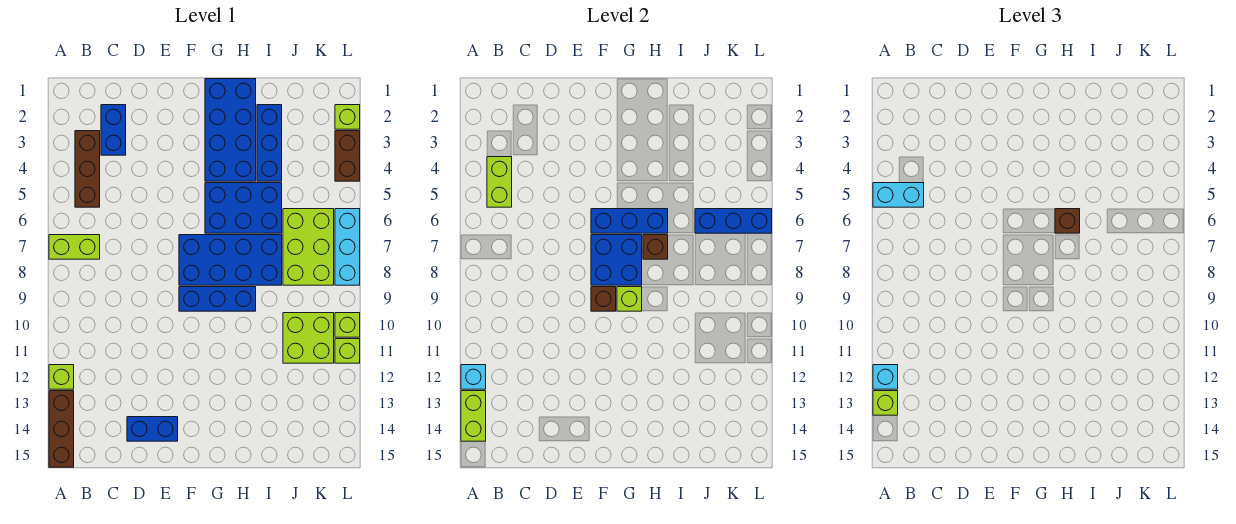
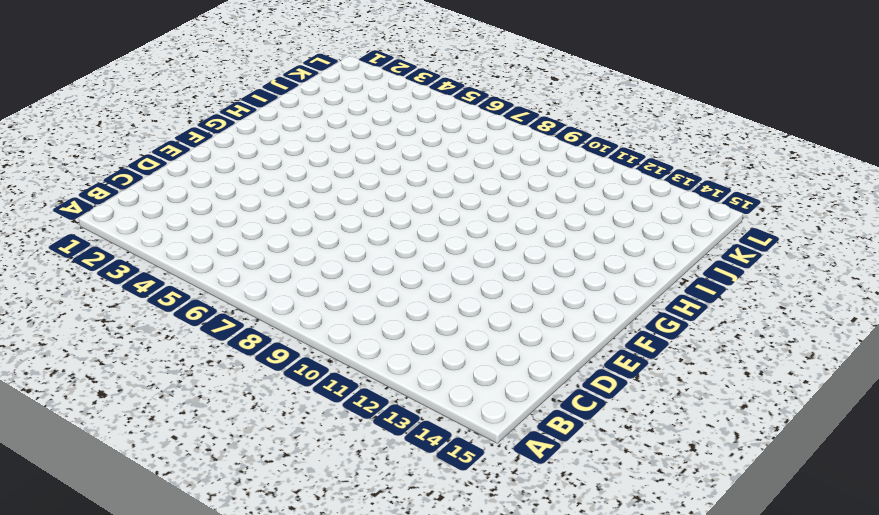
none -> lime brick A7:B7 level 1
none -> lime brick A12 level 1
none -> brown brick A13:A15 level 1
none -> brown brick B3:B5 level 1

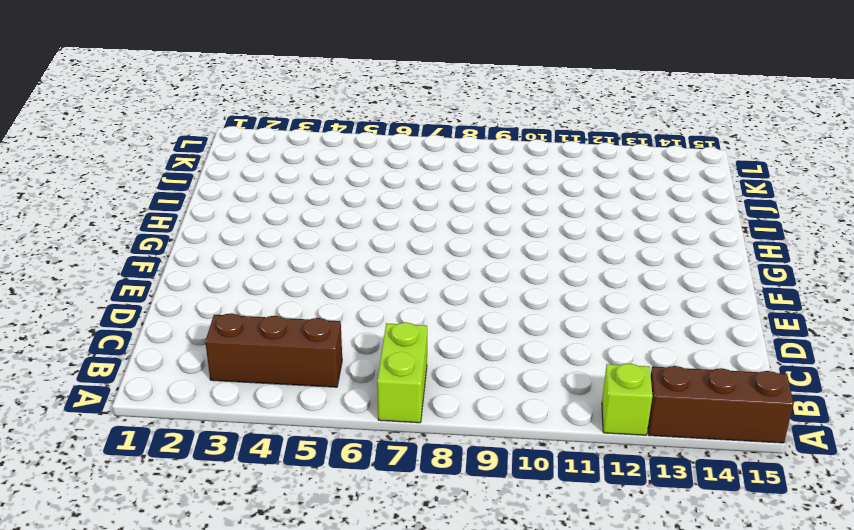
none -> blue brick C2:C3 level 1
none -> blue brick D14:E14 level 1
none -> blue brick F7:I8 level 1
none -> blue brick F9:H9 level 1

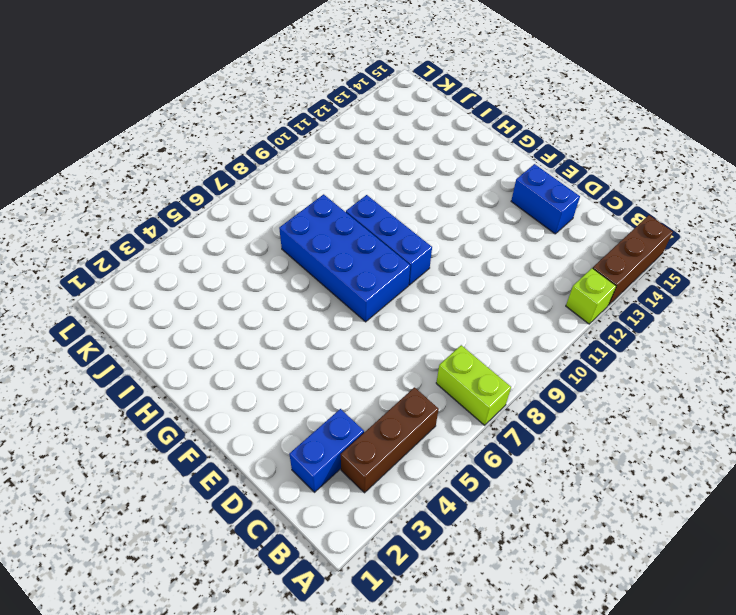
none -> blue brick G1:H4 level 1
none -> blue brick G5:I6 level 1
none -> blue brick I2:I4 level 1
none -> lime brick J6:K8 level 1

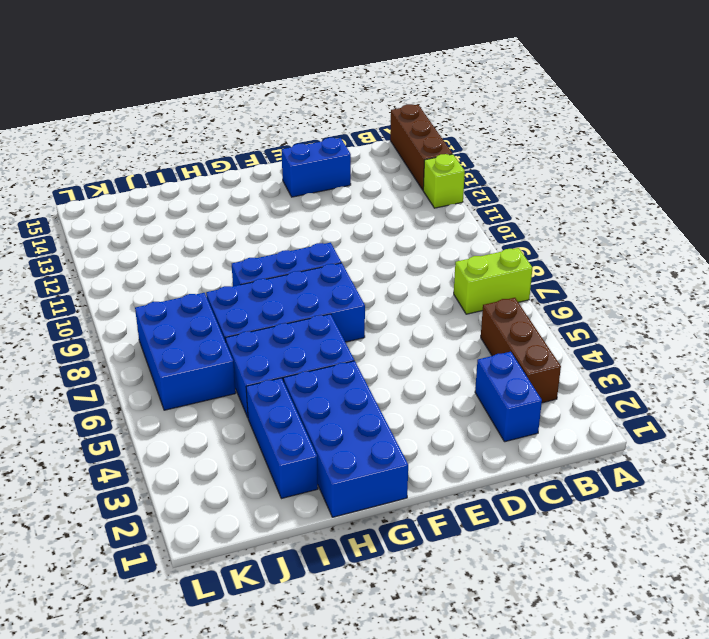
blue brick J6:K8 level 1 -> lime brick J6:K8 level 1
none -> lime brick J10:K11 level 1
none -> lime brick L2 level 1
none -> brown brick L3:L4 level 1
none -> cyan brick L6:L8 level 1

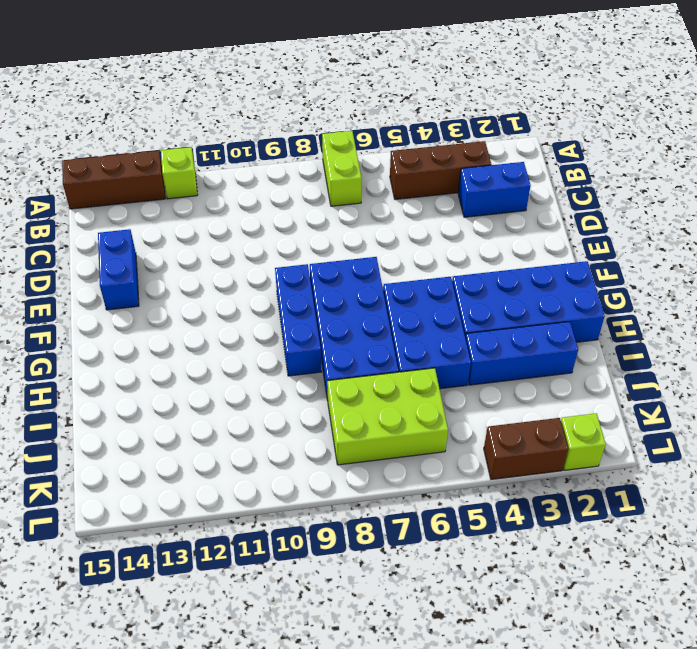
none -> lime brick J10:K11 level 1
none -> cyan brick L6:L8 level 1
none -> lime brick L10 level 1
none -> lime brick L11 level 1

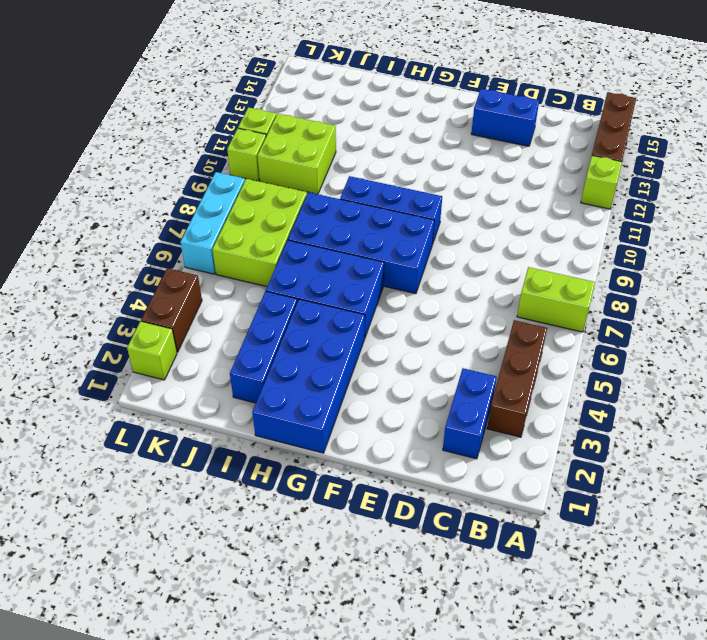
none -> cyan brick A12 level 2
none -> lime brick A13:A14 level 2
none -> lime brick B4:B5 level 2
none -> blue brick F6:H6 level 2

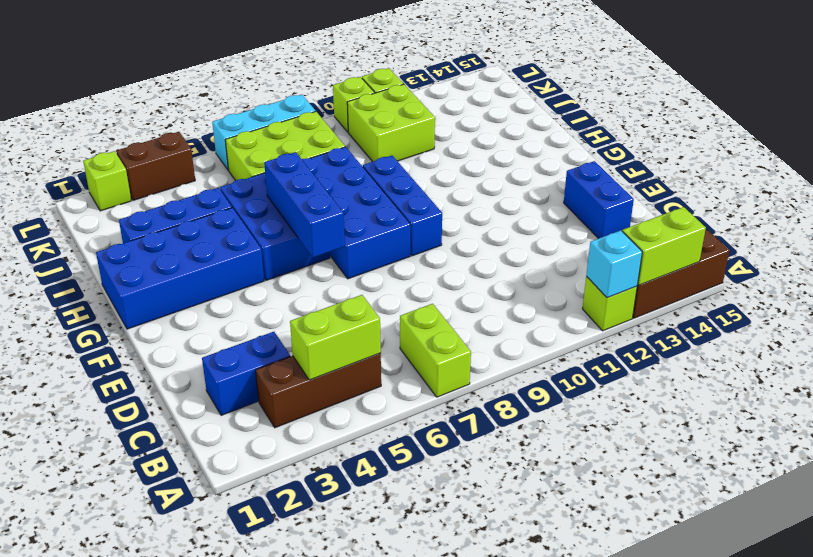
none -> blue brick F7:G8 level 2
none -> brown brick F9 level 2
none -> lime brick G9 level 2
none -> brown brick H7 level 2

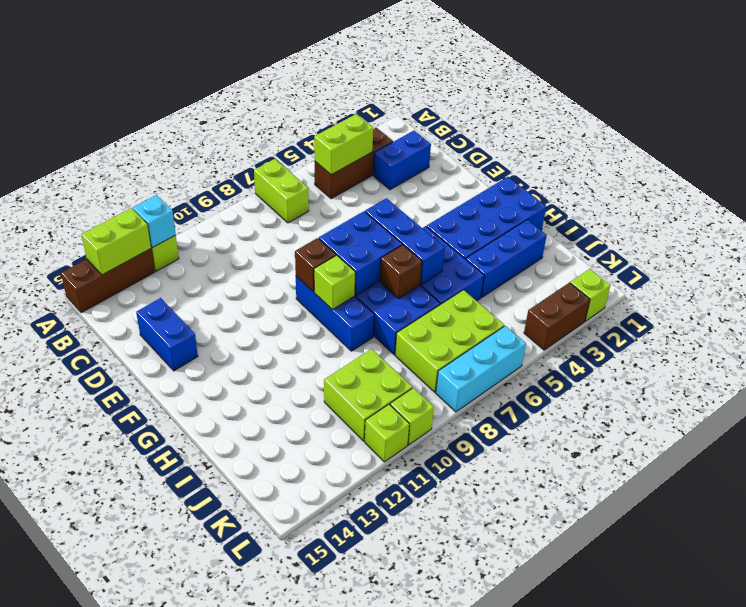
none -> blue brick J6:L6 level 2
none -> cyan brick A5:B5 level 3
none -> cyan brick A12 level 3
none -> lime brick A13 level 3

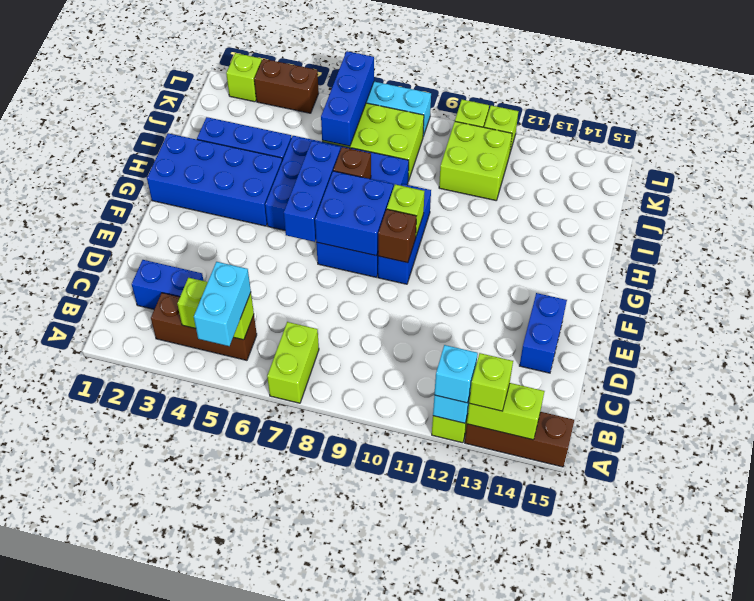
none -> brown brick H6 level 3

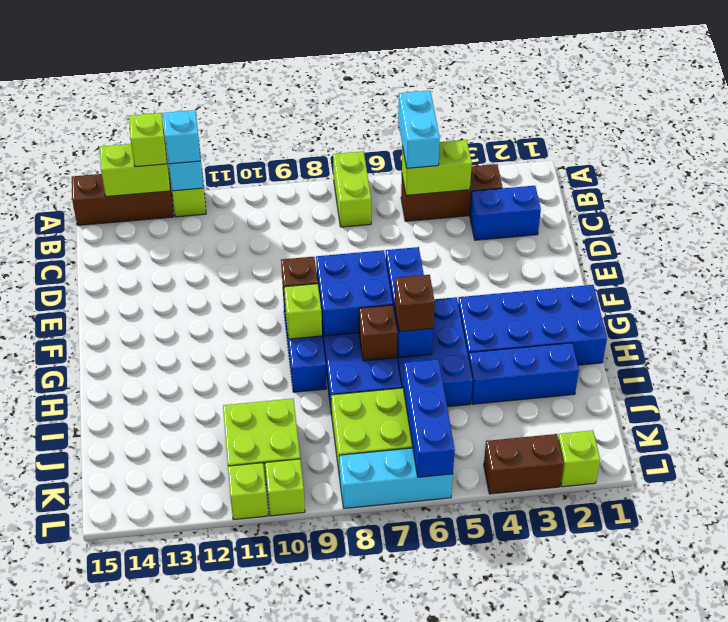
none -> blue brick D14:E14 level 1

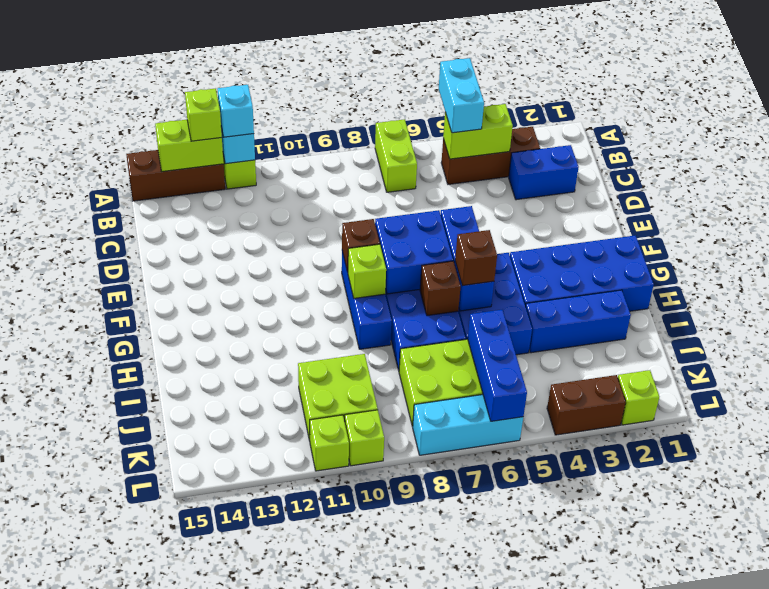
none -> blue brick D14:E14 level 1

